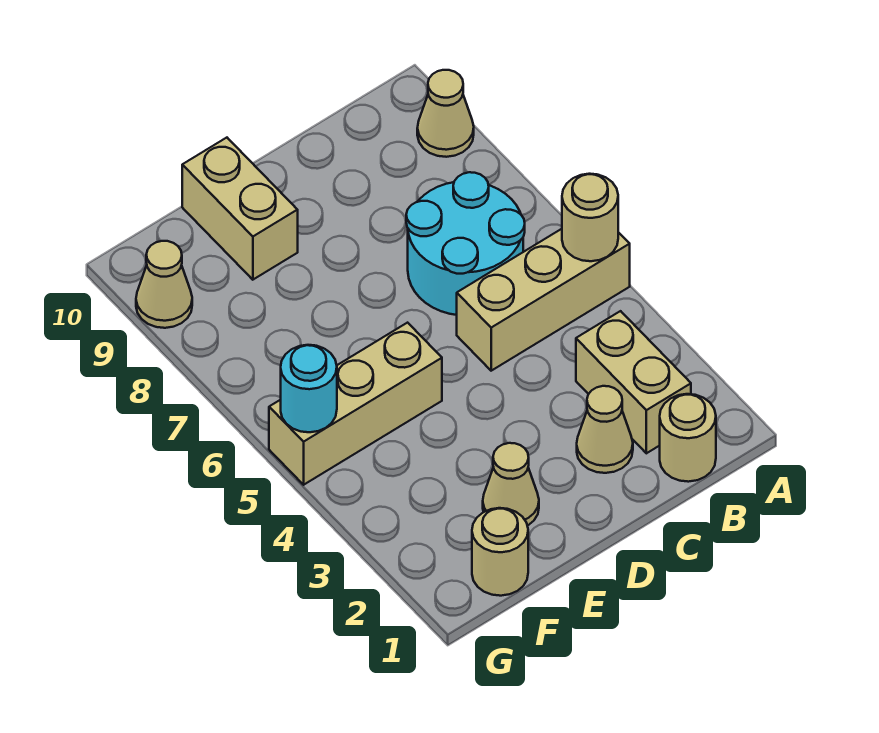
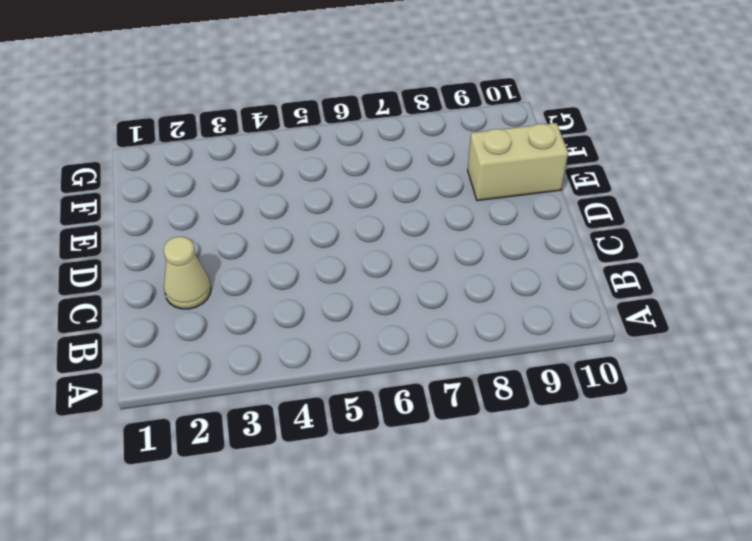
none -> tan brick A5:C5 level 1
none -> tan cone A9 level 1
none -> tan round brick B1 level 1

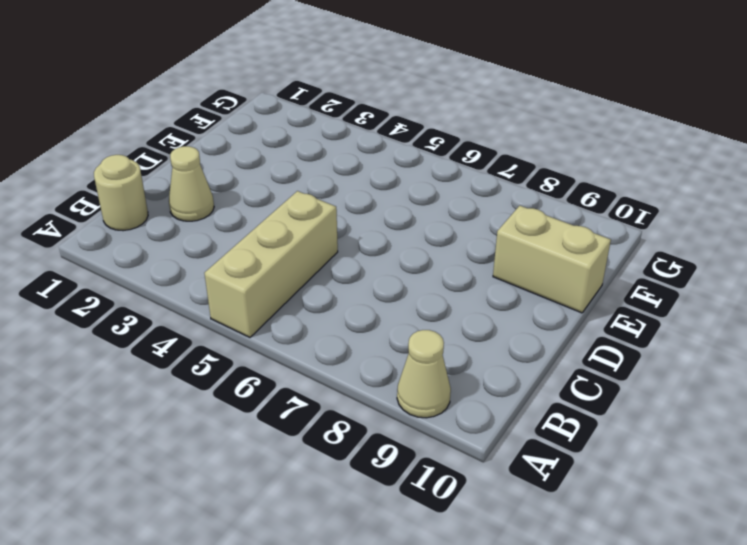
none -> tan brick B2:B3 level 1
none -> cyan round brick B6:C7 level 1
none -> tan cone E2 level 1

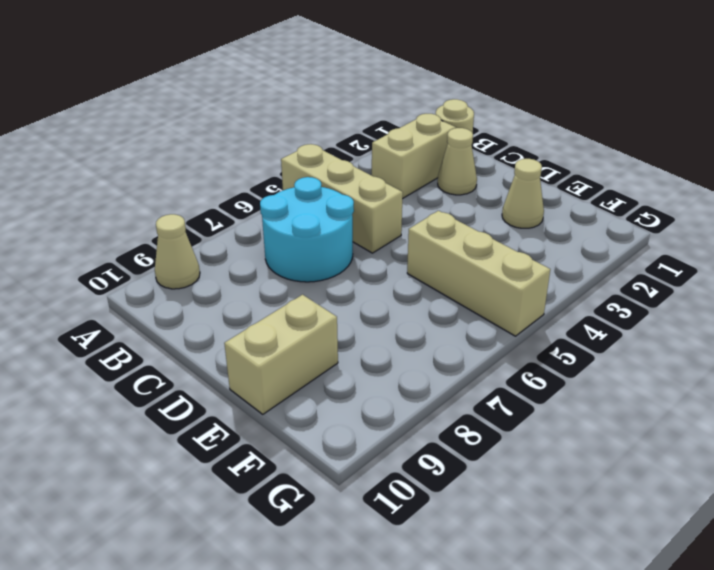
none -> tan round brick F1 level 1
none -> tan cone G9 level 1
none -> tan round brick A5 level 2

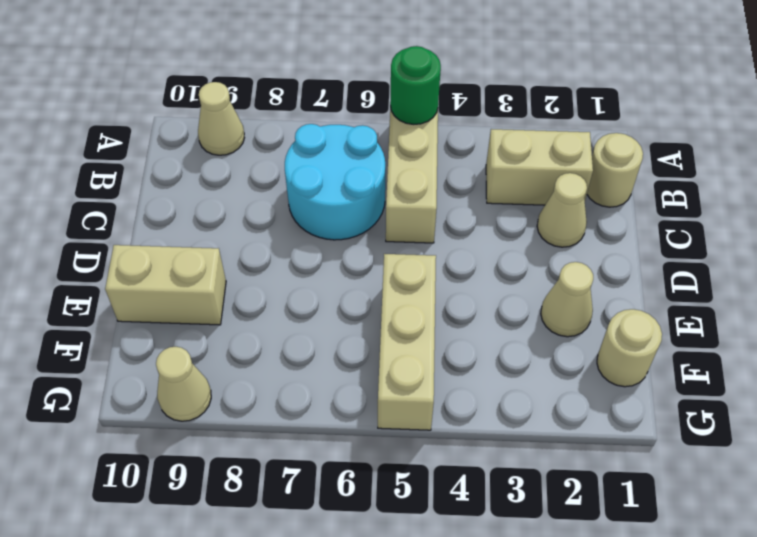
green round brick A5 level 2 -> tan round brick A5 level 2
none -> cyan round brick G5 level 2

